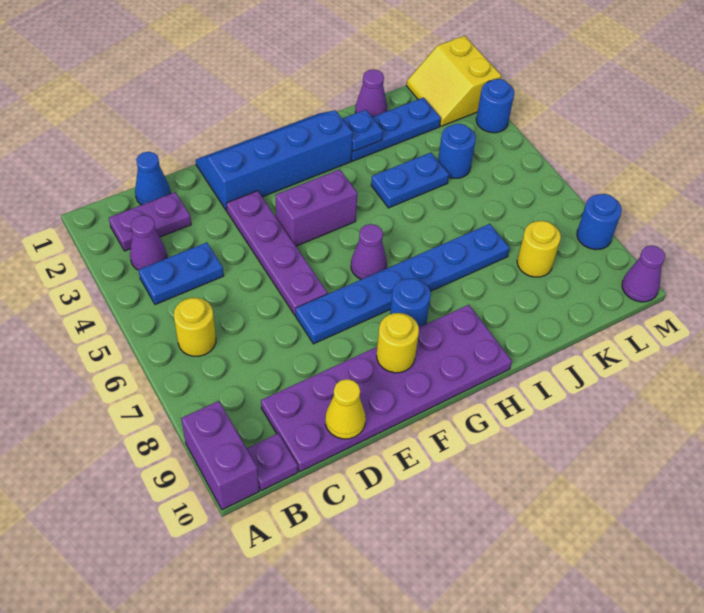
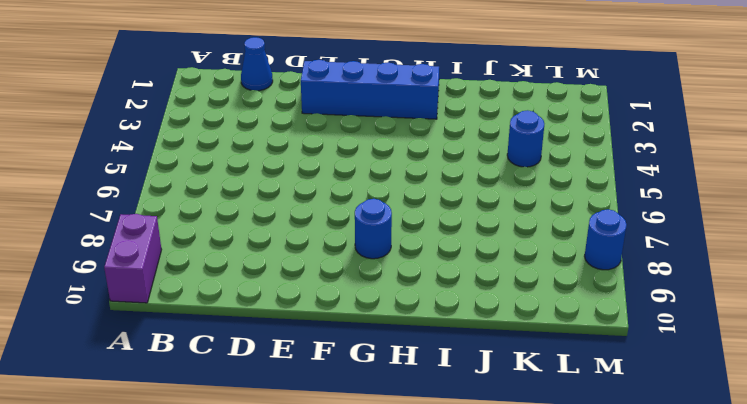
none -> purple plate B2:C2 level 1
none -> purple cone B3 level 1
none -> blue plate B4:C4 level 1

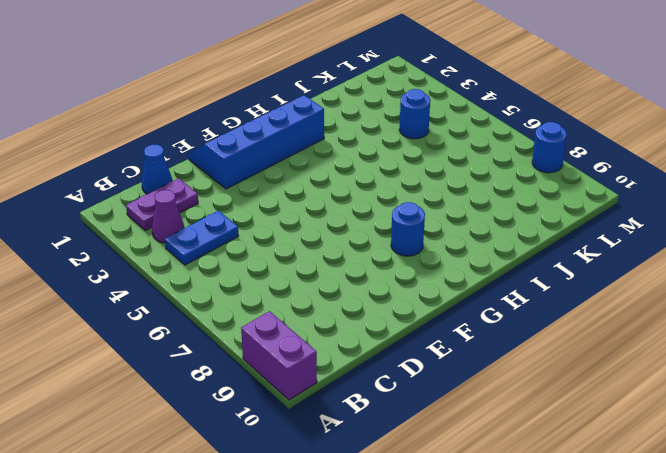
none -> yellow round brick B6 level 1
none -> purple plate B10 level 1
none -> purple plate C9:H10 level 1

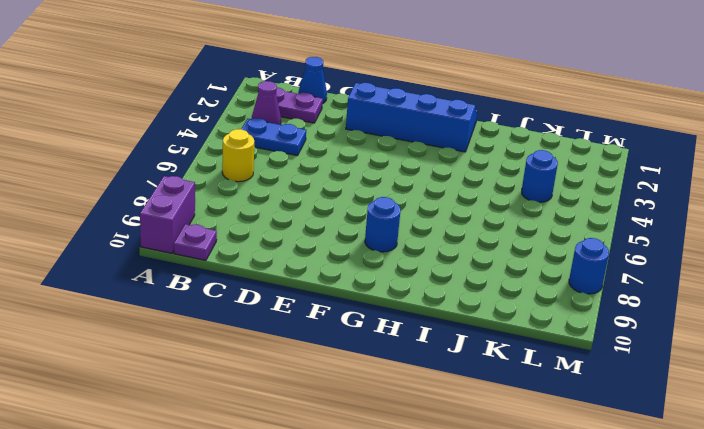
none -> purple plate C9:H10 level 1
none -> purple plate E3:E6 level 1
none -> blue plate E7:J7 level 1

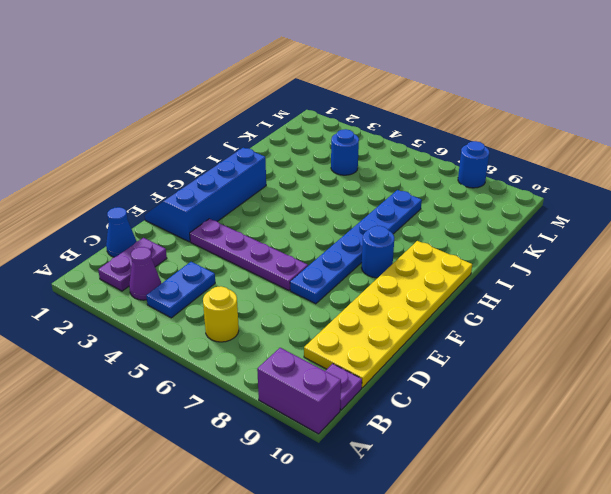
yellow plate C9:H10 level 1 -> purple plate C9:H10 level 1
none -> purple brick F4:G4 level 1
none -> purple cone G6 level 1
none -> blue plate I2:K2 level 1

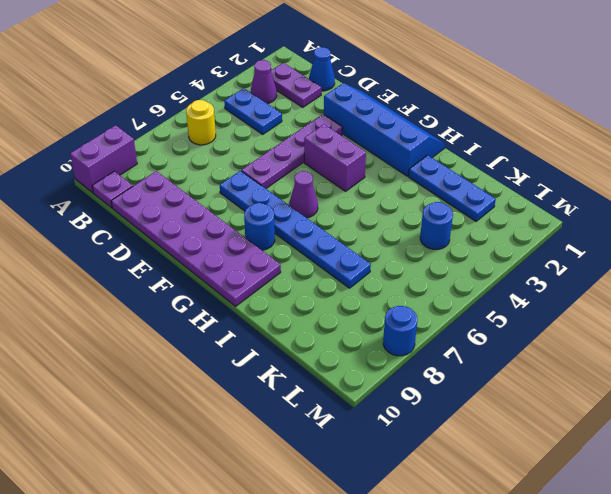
none -> blue plate I4:J4 level 1
none -> purple cone J1 level 1
none -> yellow round brick K8 level 1

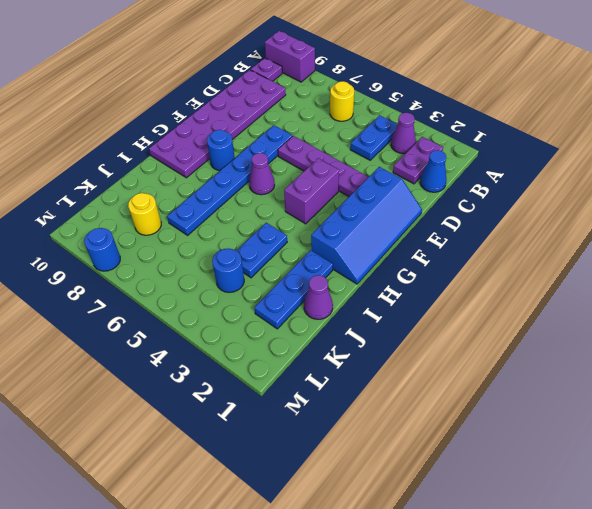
none -> yellow slope L1:M2 level 1 top M
none -> blue round brick M3 level 1
none -> purple cone M10 level 1

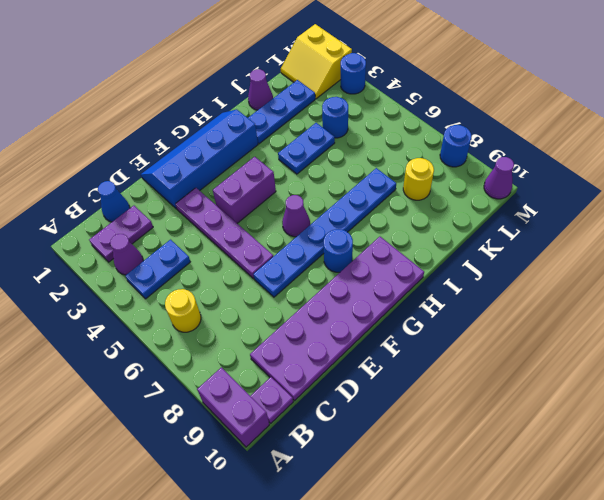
none -> yellow cone D10 level 2
none -> yellow round brick F9 level 2
none -> blue plate I2 level 2

